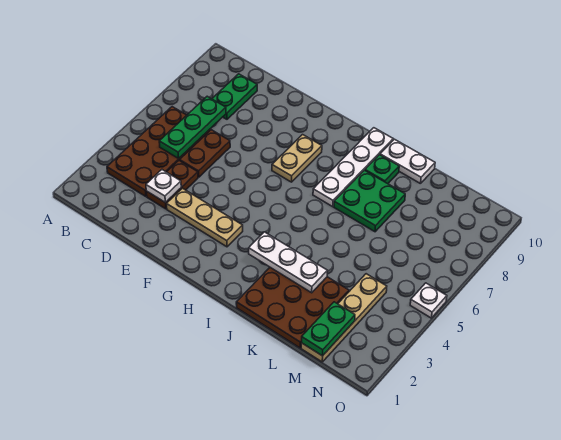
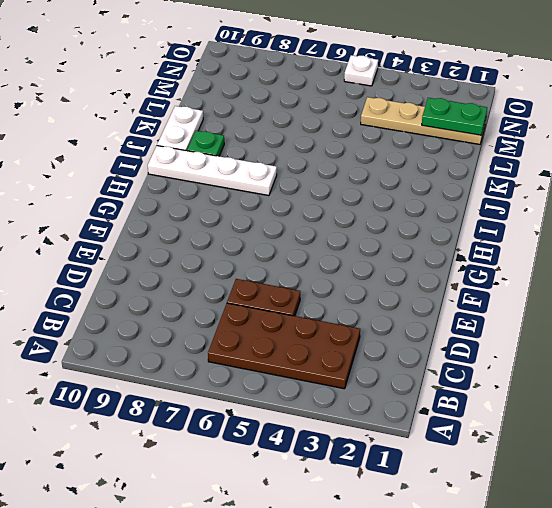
none -> green plate C8:C9 level 1
none -> brown plate D3:D4 level 1
none -> tan plate E3:G3 level 1

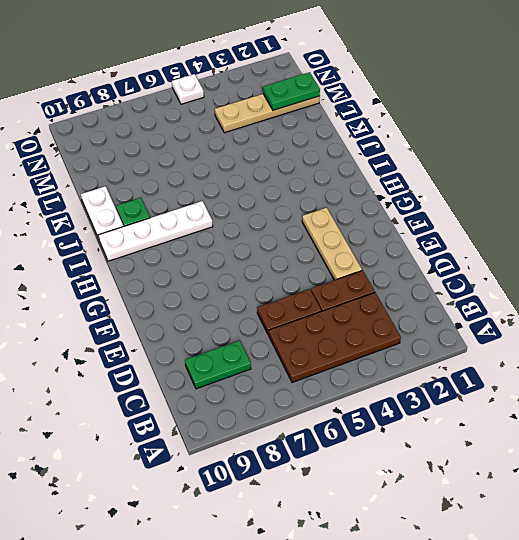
none -> tan plate G7:G8 level 1
none -> brown plate J1:L3 level 1
none -> green plate J7:K8 level 1

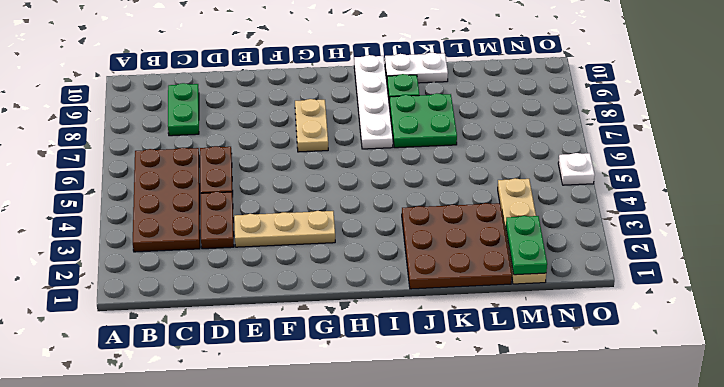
none -> green plate C5:C7 level 2
none -> white plate D3 level 2
none -> white plate I3:K3 level 2

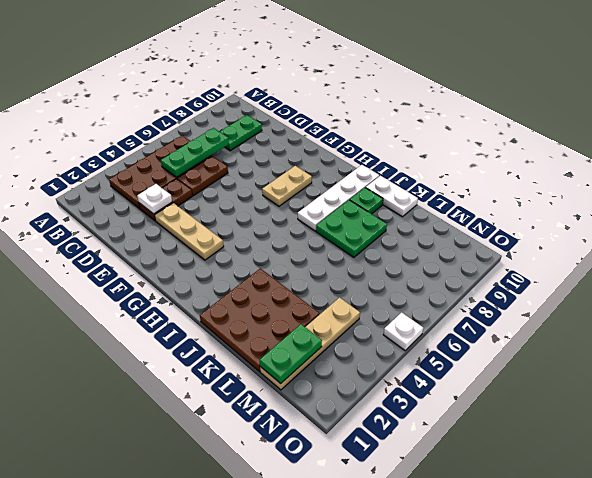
none -> white plate I3:K3 level 2

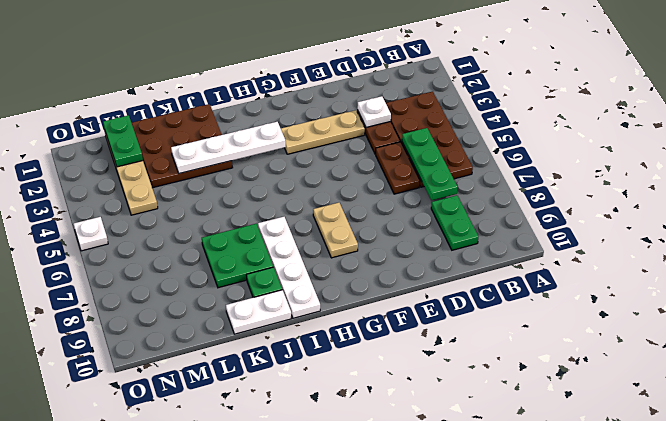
white plate H3:K3 level 2 -> white plate I3:K3 level 2

